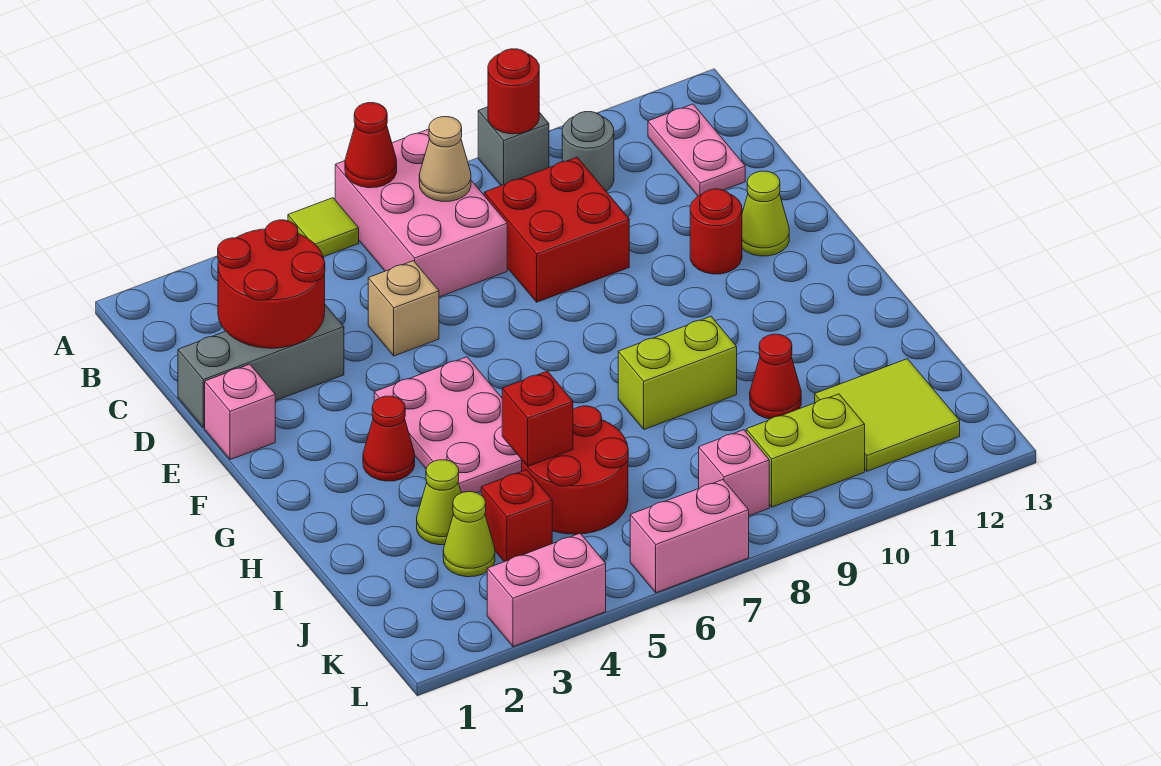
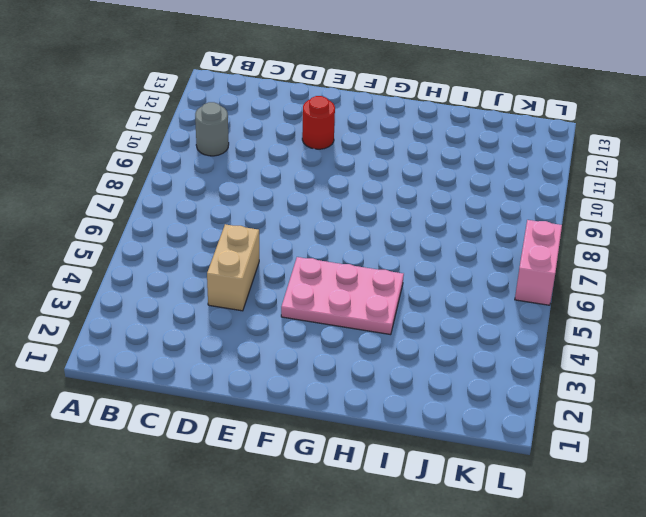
tan brick D4:D5 level 1 -> tan brick D5 level 1
none -> lime tile A5 level 1
none -> pink brick A6:C7 level 1
none -> grey brick A9 level 1

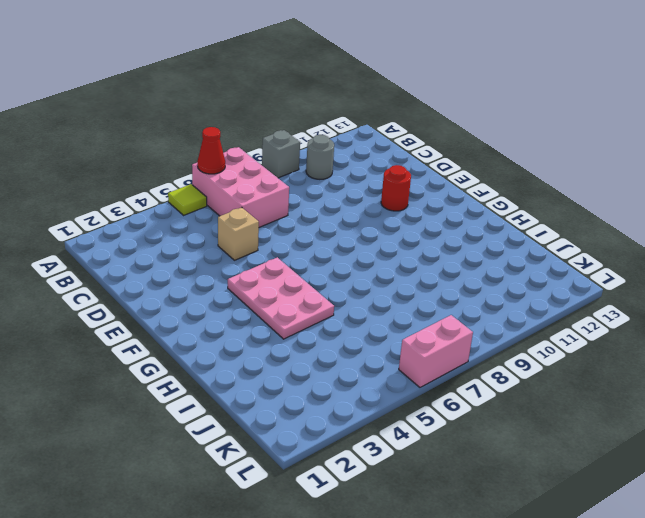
none -> pink plate B12:C12 level 1
none -> red brick C8:D9 level 1
none -> grey brick D1:D3 level 1

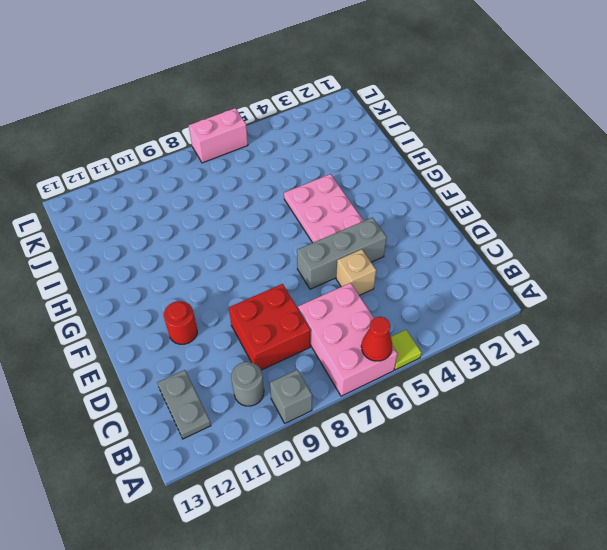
grey plate B12:C12 level 1 -> pink plate B12:C12 level 1
grey brick E4:E6 level 1 -> grey brick D1:D3 level 1
none -> pink brick E1 level 1
none -> lime cone E12 level 1
none -> red cone G3 level 1

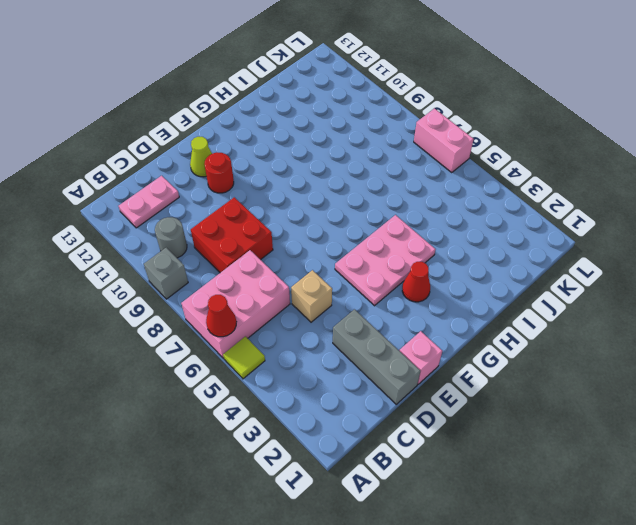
none -> lime brick H8:H9 level 1
none -> lime cone I3 level 1
none -> red round brick I5:J6 level 1

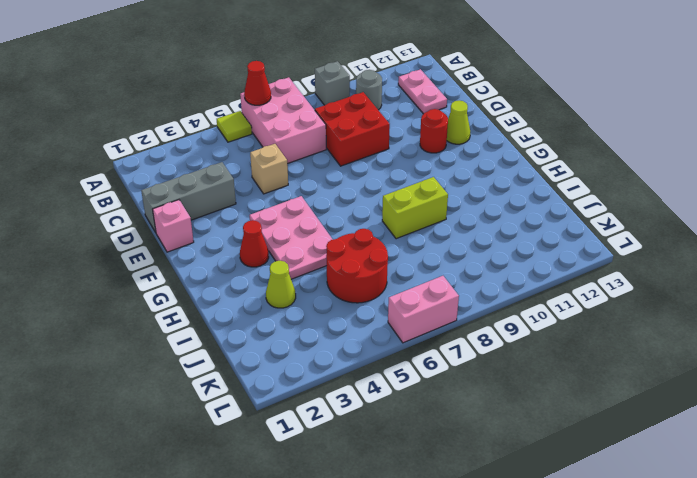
none -> red cone I10 level 1
none -> lime cone J3 level 1
none -> red brick J4 level 1

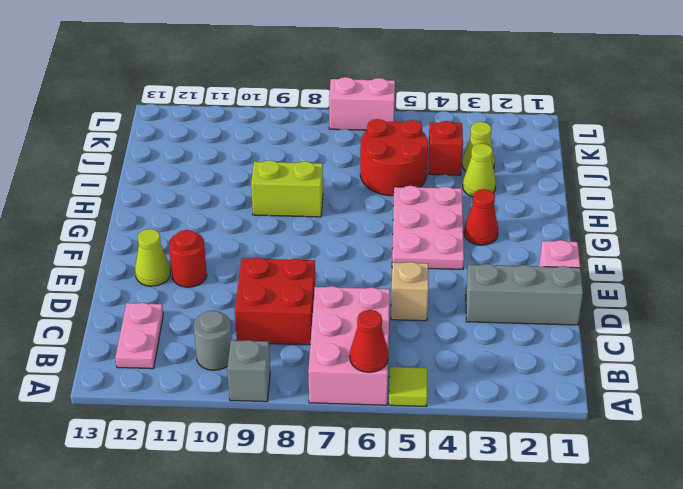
none -> red cone I10 level 1
none -> lime tile J11:K12 level 1
none -> pink brick K8 level 1

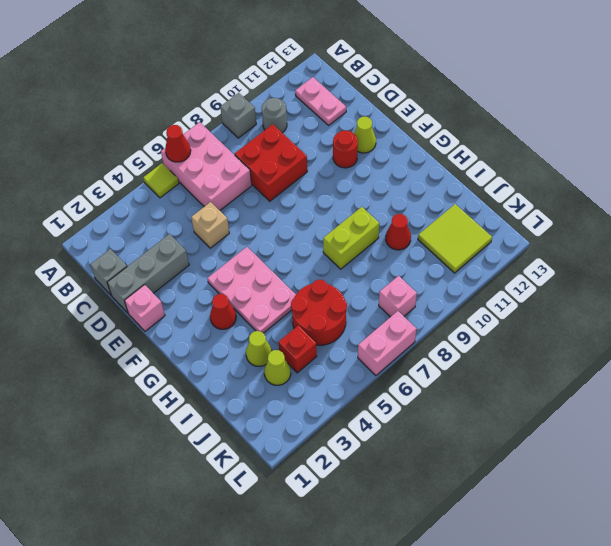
grey brick C1 level 1 -> none
none -> lime brick K9:K10 level 1
none -> pink brick L3:L4 level 1
none -> red round brick A9 level 2

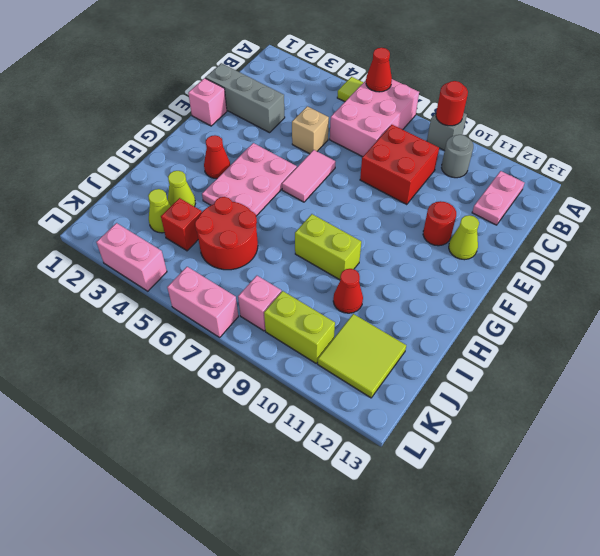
pink tile E6:F6 level 1 -> none
none -> tan cone B7 level 2
none -> red round brick C2:D3 level 2
none -> red brick I5 level 2

